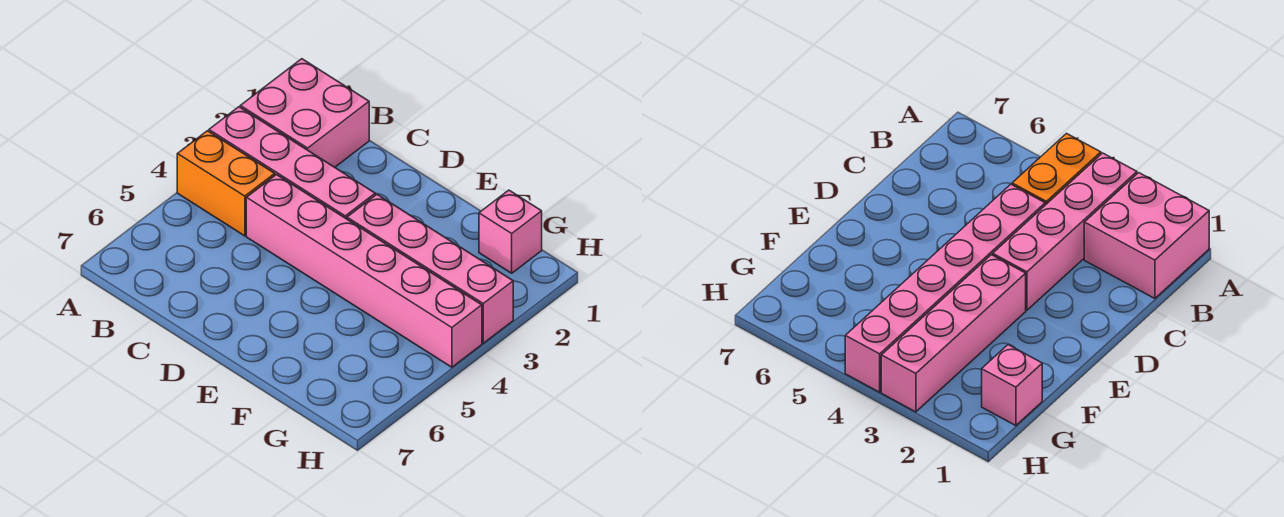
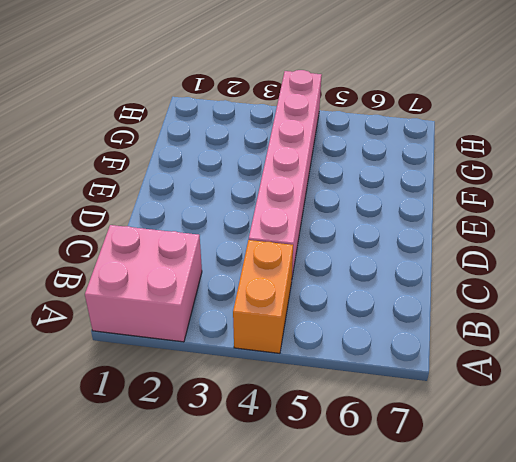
none -> pink brick A3:D3 level 1
none -> pink brick E3:H3 level 1

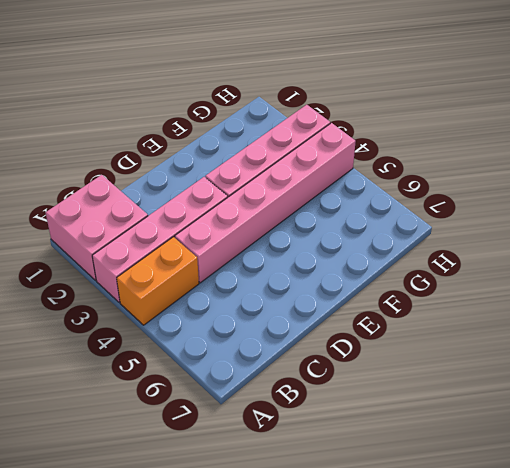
none -> pink brick G1 level 1

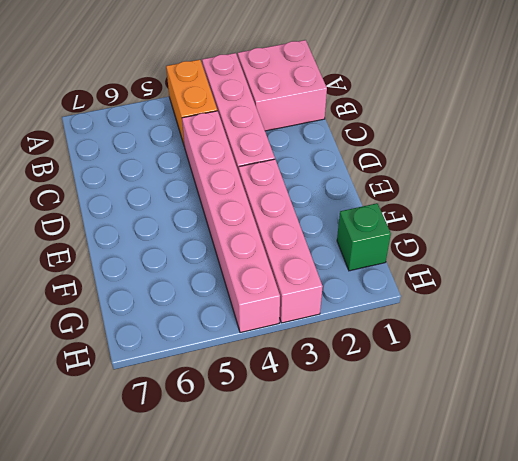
green brick G1 level 1 -> pink brick G1 level 1

